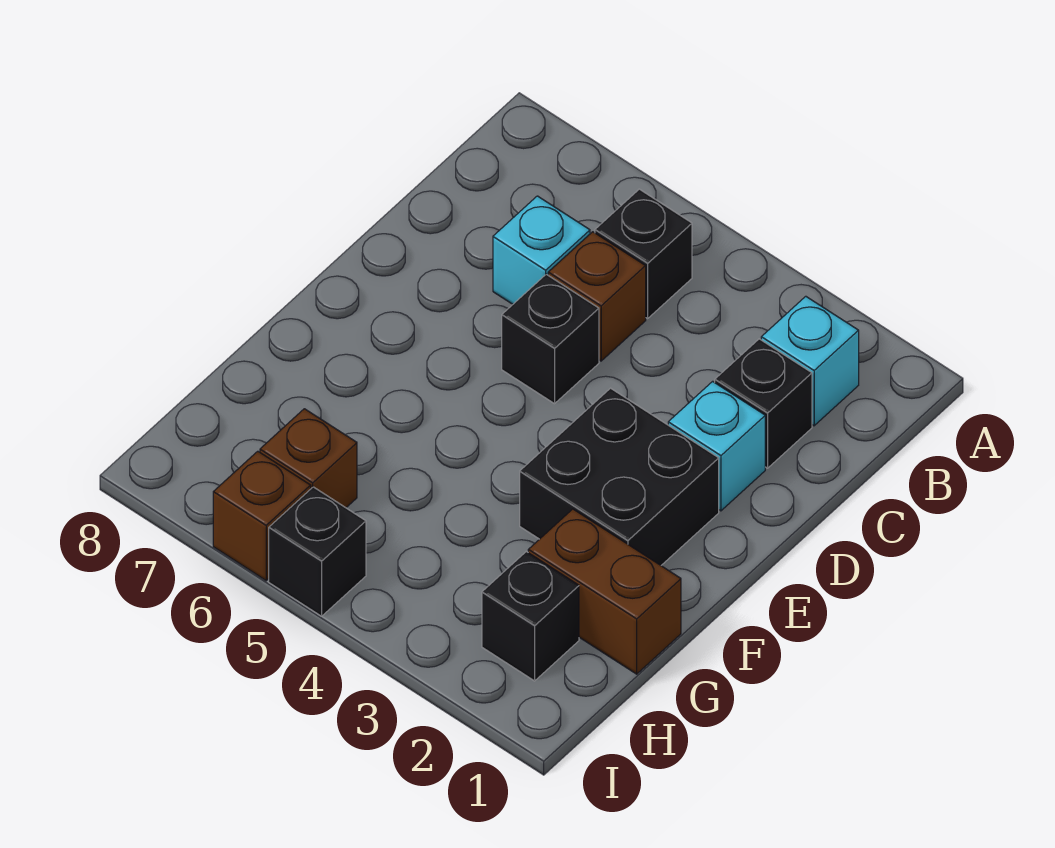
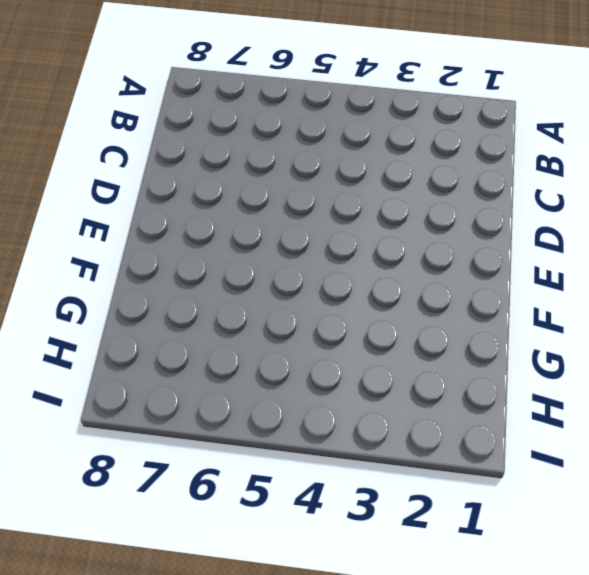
none -> cyan brick B2 level 1
none -> black brick B5 level 1
none -> black brick C2 level 1

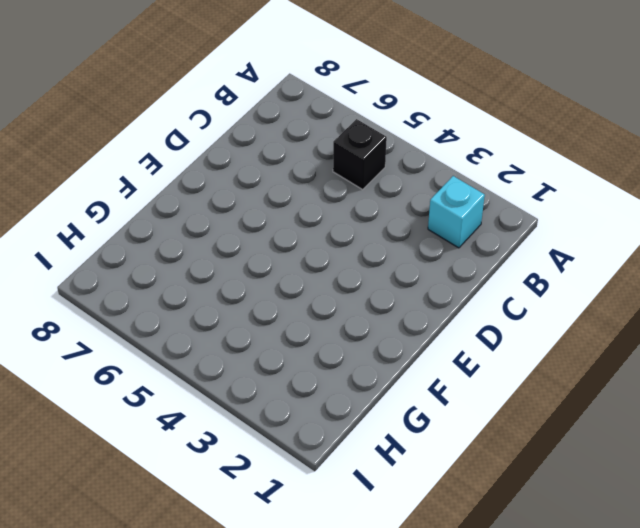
none -> black brick C2 level 1
none -> brown brick C5 level 1
none -> cyan brick C6 level 1

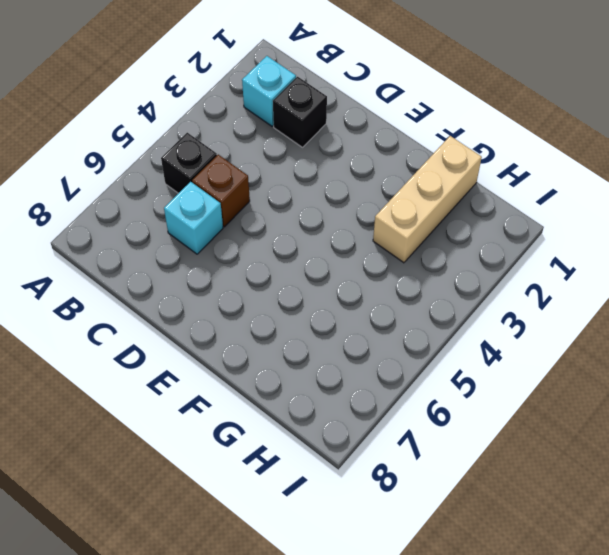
tan brick G1:G3 level 1 -> brown brick G1:G2 level 1
none -> cyan brick D2 level 1
none -> black brick D5 level 1
none -> black brick E2:F3 level 1

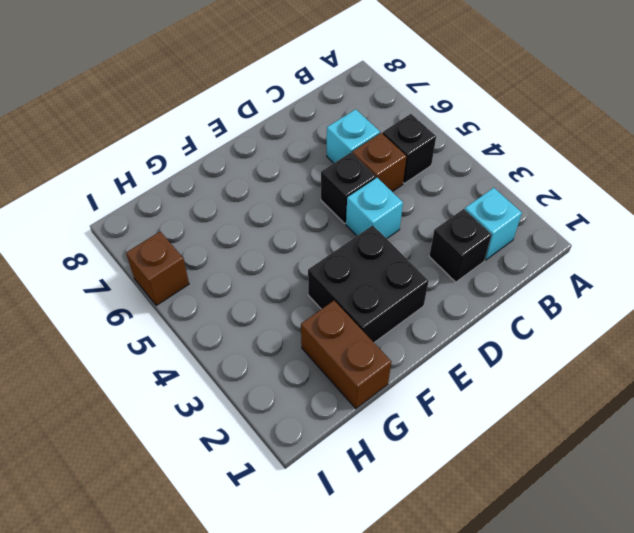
cyan brick D4 level 1 -> cyan brick D2 level 1
none -> black brick H2 level 1
none -> brown brick H6 level 1
none -> black brick I5 level 1

